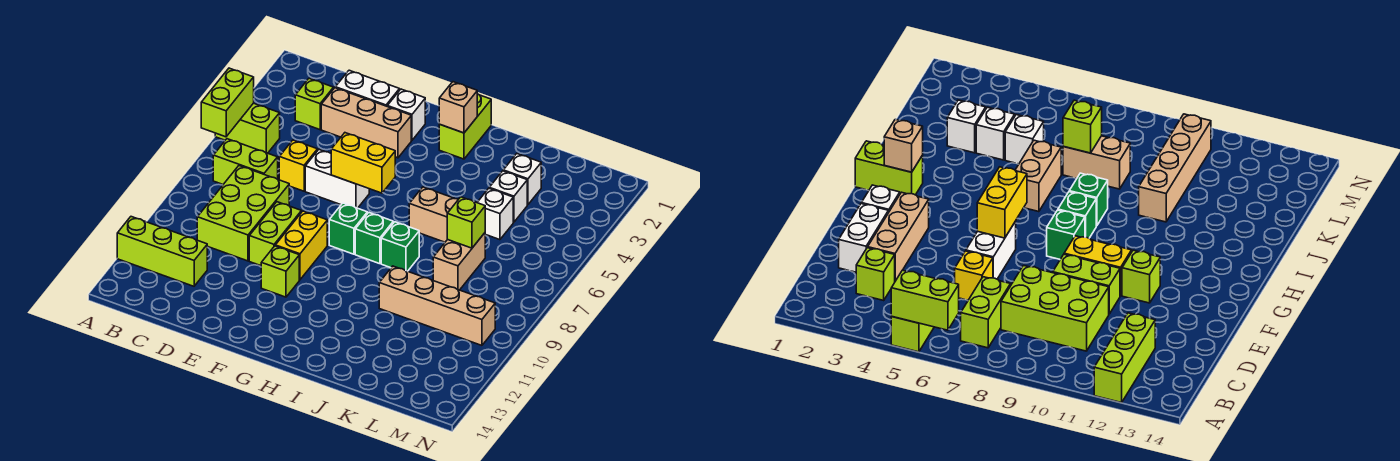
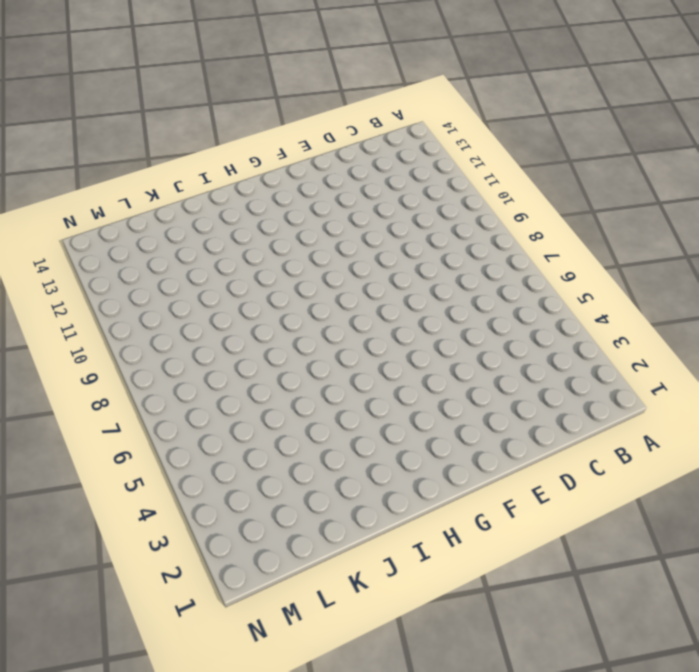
none -> lime brick A5:B5 level 1
none -> lime brick A12:C12 level 1
none -> lime brick B7:C7 level 1

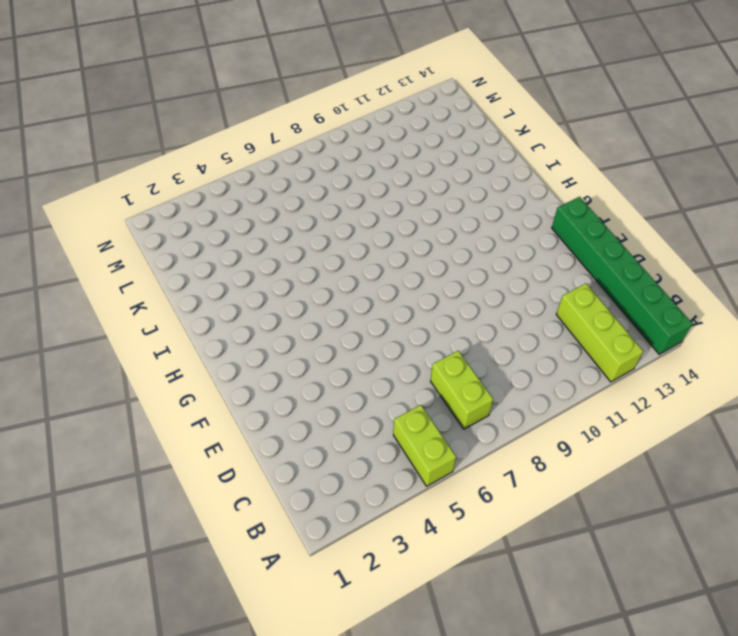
green brick A14:F14 level 1 -> none
none -> lime brick C3 level 1
none -> lime brick C8:D10 level 1
none -> white brick D2:E2 level 1

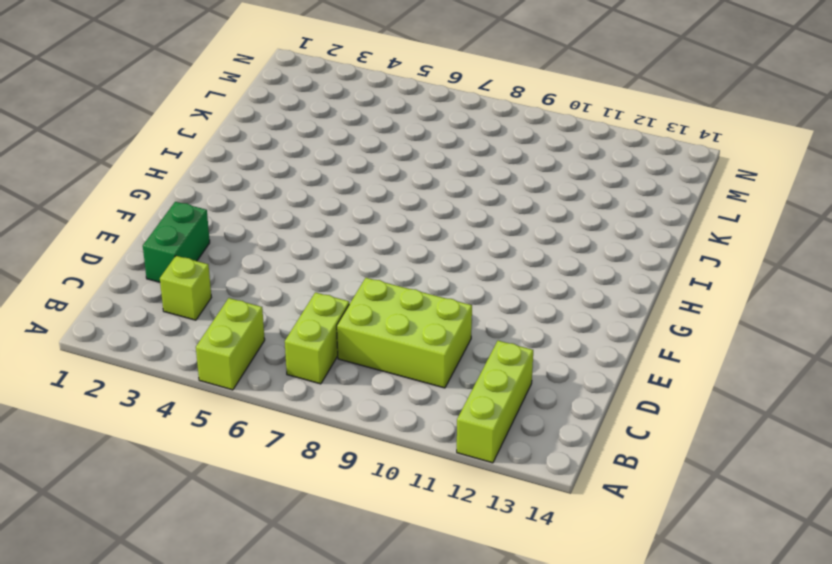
green brick D2:E2 level 1 -> white brick D2:E2 level 1
none -> tan brick D3:F3 level 1
none -> yellow brick D6 level 1
none -> white brick E6:F6 level 1

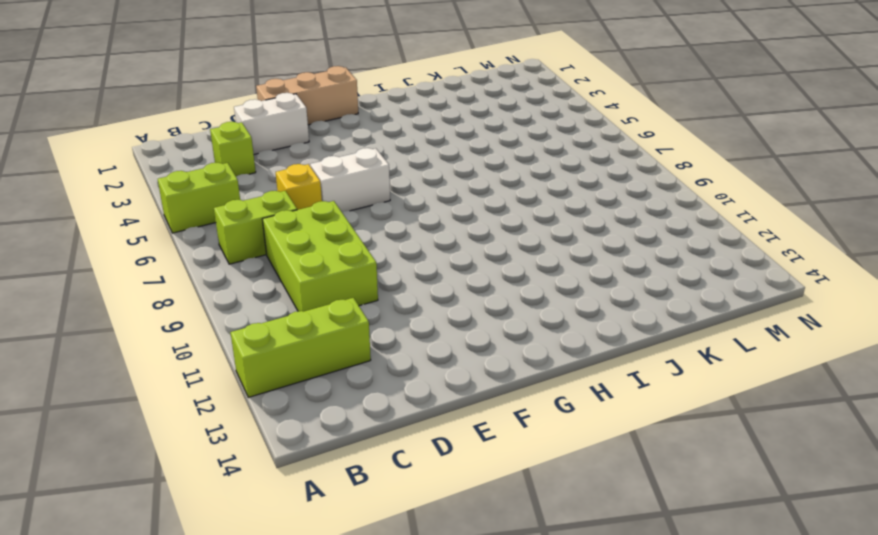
tan brick E1:G1 level 1 -> tan brick D3:F3 level 1
none -> lime brick E9:E10 level 1
none -> white brick F2 level 1
none -> yellow brick F9:F10 level 1

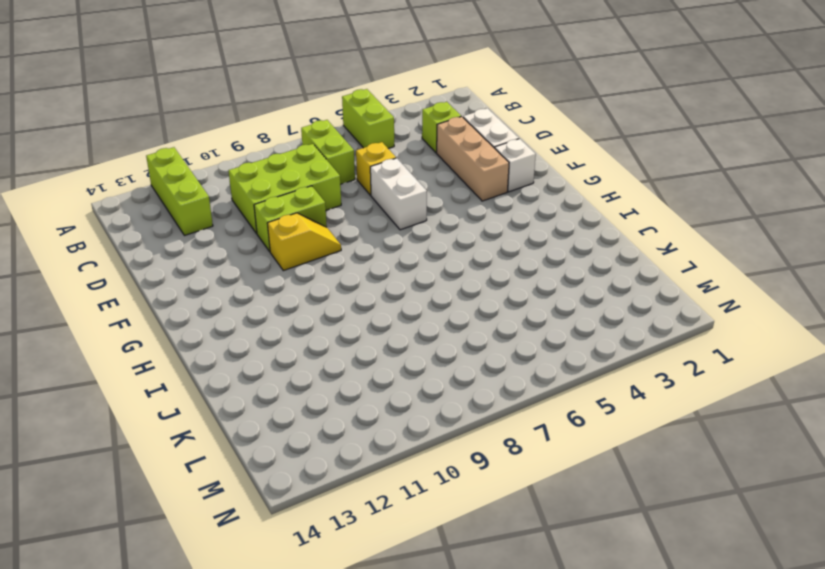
yellow slope F9:F10 level 1 top 10 -> yellow brick F9:F10 level 1
none -> lime brick F11 level 1
none -> green brick G8 level 1
none -> lime brick H1:H2 level 1

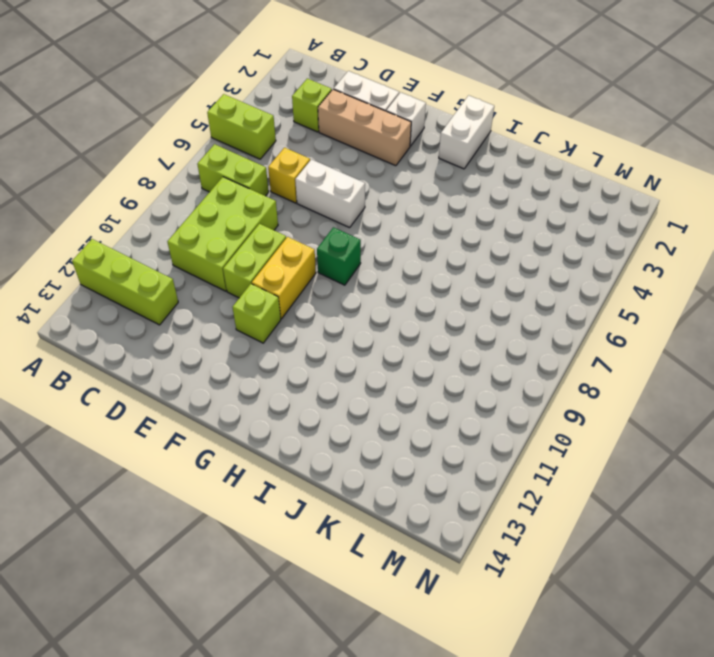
white brick H1:H2 level 1 -> lime brick H1:H2 level 1
none -> green brick H8 level 1
none -> tan brick I6:J6 level 1
none -> green brick I8 level 1

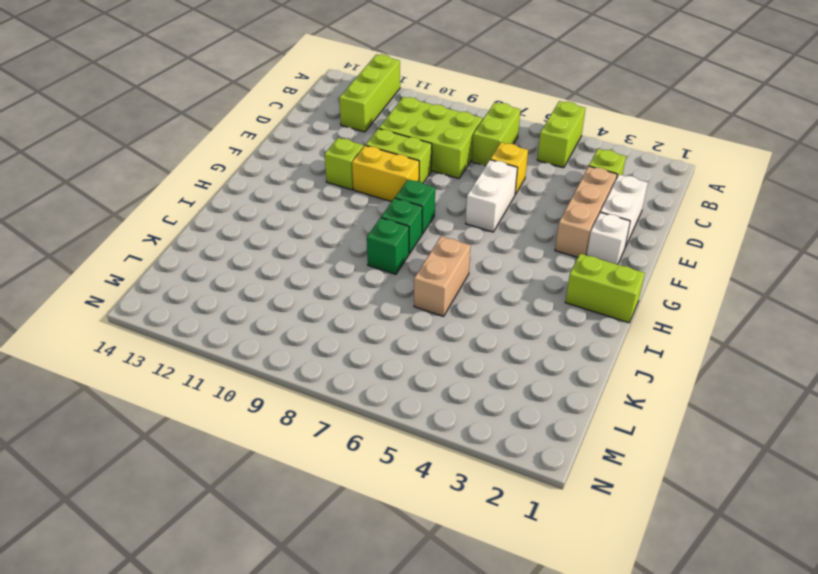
none -> tan brick J10:M10 level 1
none -> white brick K3 level 1
none -> white brick K4 level 1

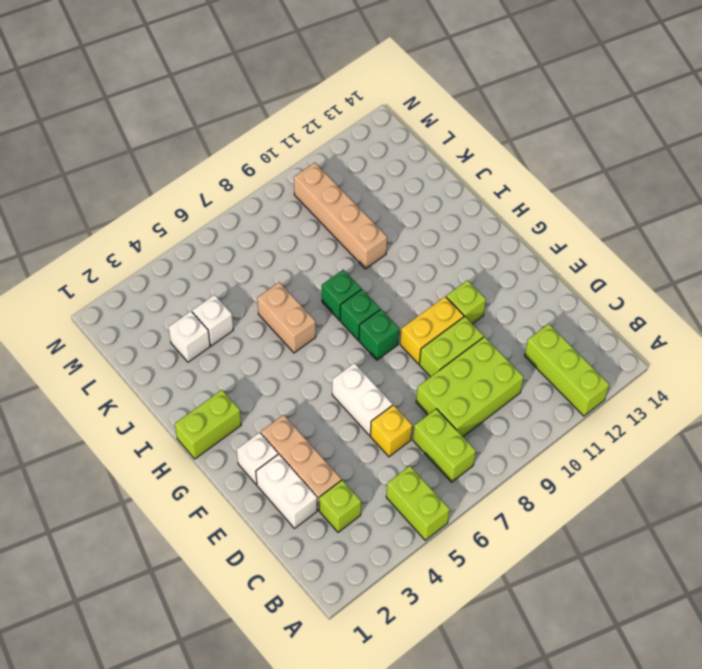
none -> white brick K5 level 1
none -> tan brick K7:K8 level 1
none -> lime brick A5:A6 level 2

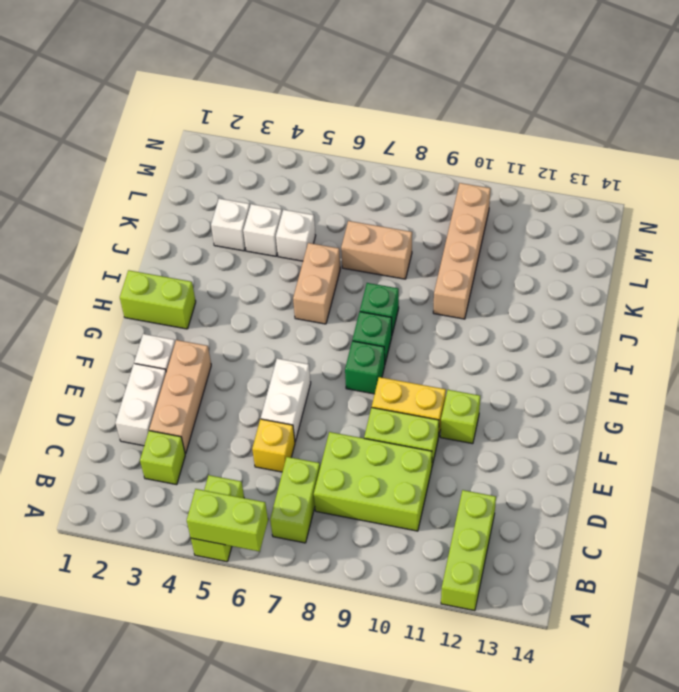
none -> yellow brick F6:G6 level 2
none -> tan brick H2 level 2
none -> lime brick K7 level 2

